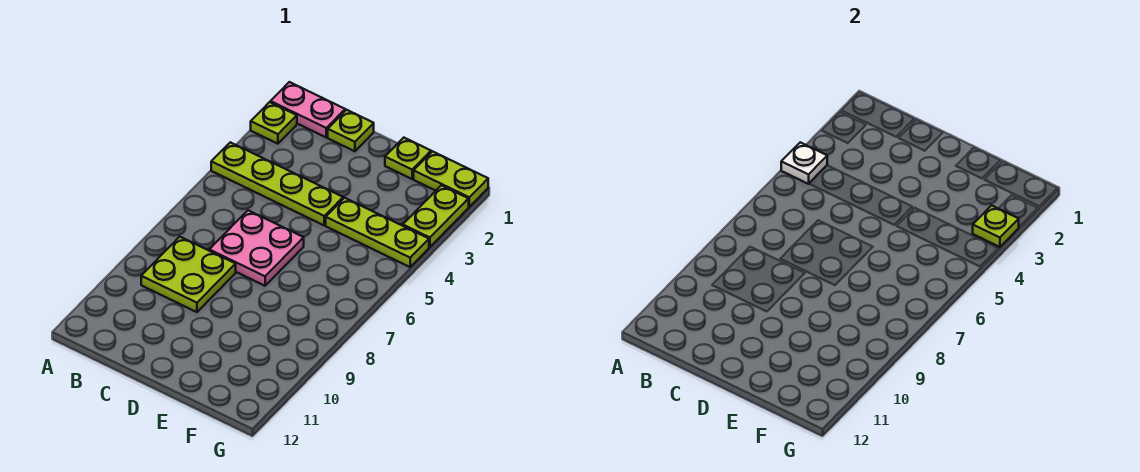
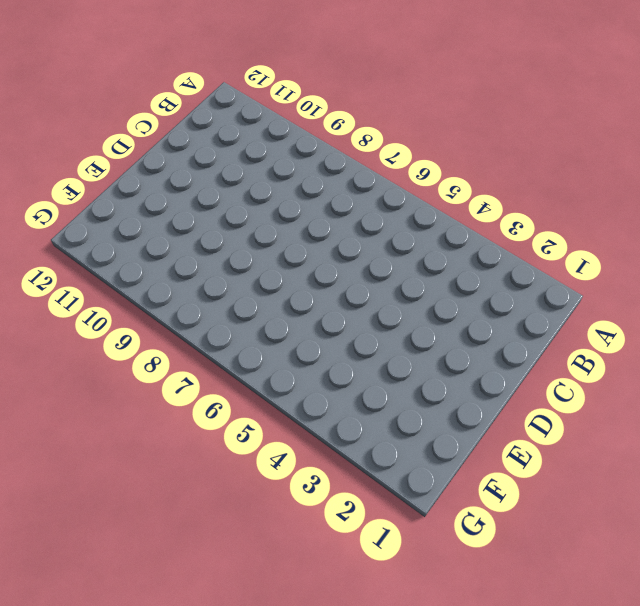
none -> pink plate A1:B1 level 1
none -> lime plate A2 level 1
none -> lime plate A4:D4 level 1

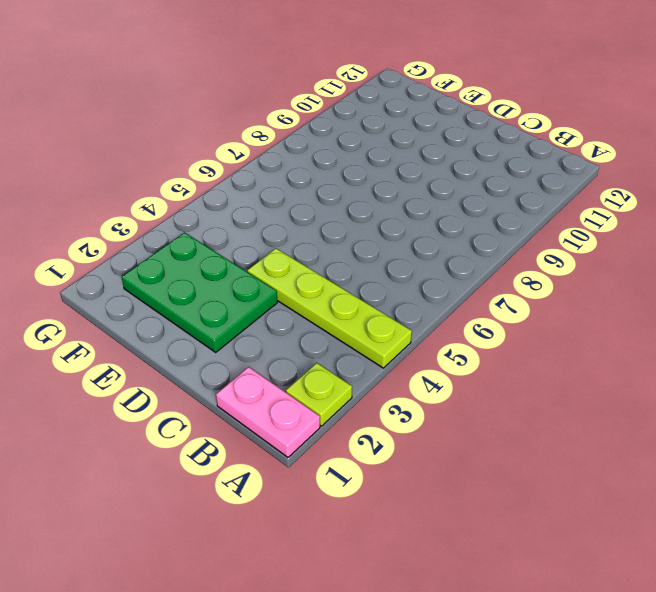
green plate D2:F3 level 1 -> none
none -> lime plate B8:C9 level 1
none -> lime plate C1 level 1
none -> pink plate C6:D7 level 1

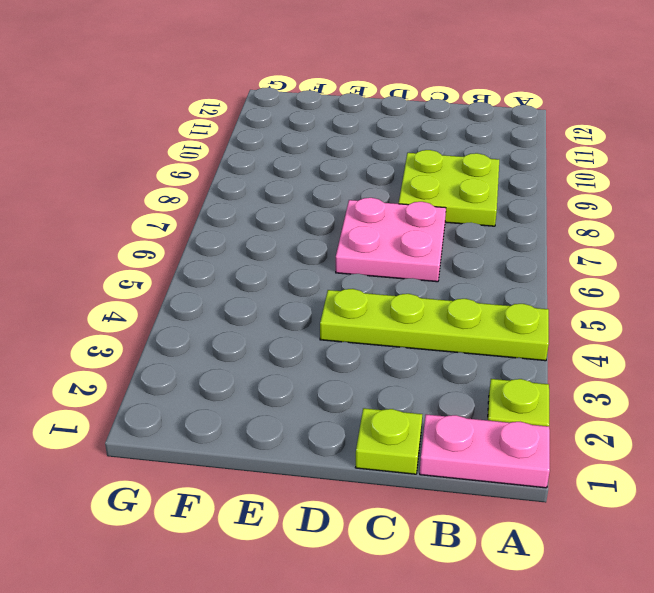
none -> lime plate E1 level 1
none -> lime plate E4:G4 level 1
none -> lime plate F1:G1 level 1

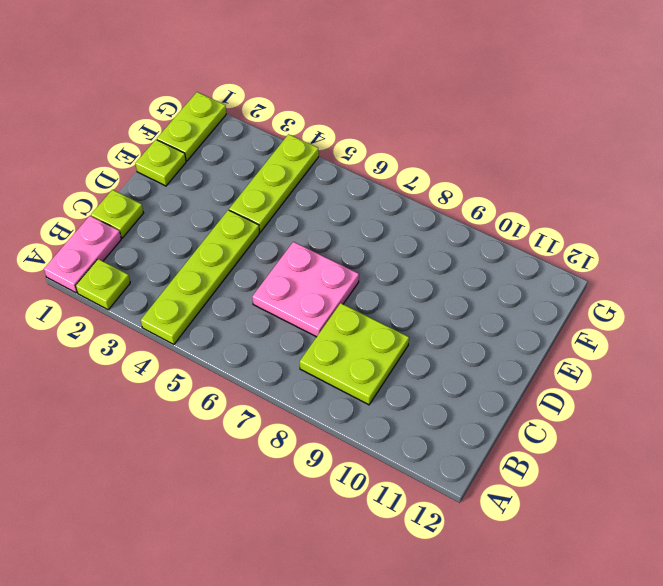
none -> lime plate G2:G3 level 1
none -> white plate A4 level 2
none -> lime plate G3 level 2

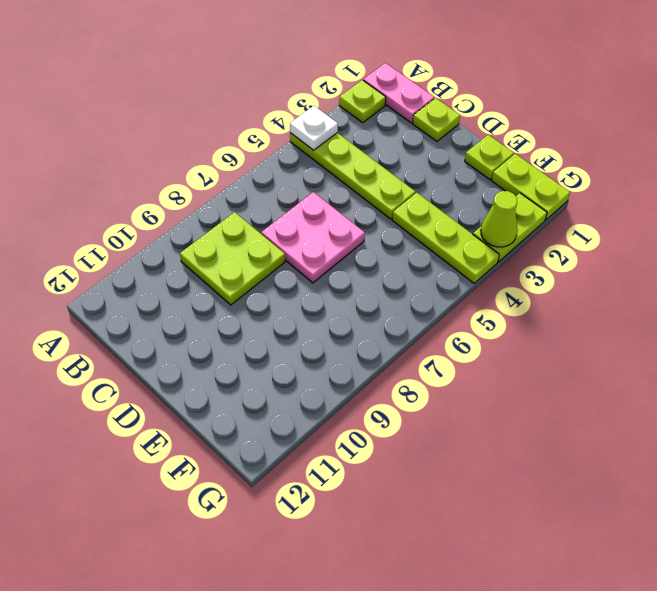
lime cone G3 level 2 -> lime plate G3 level 2

